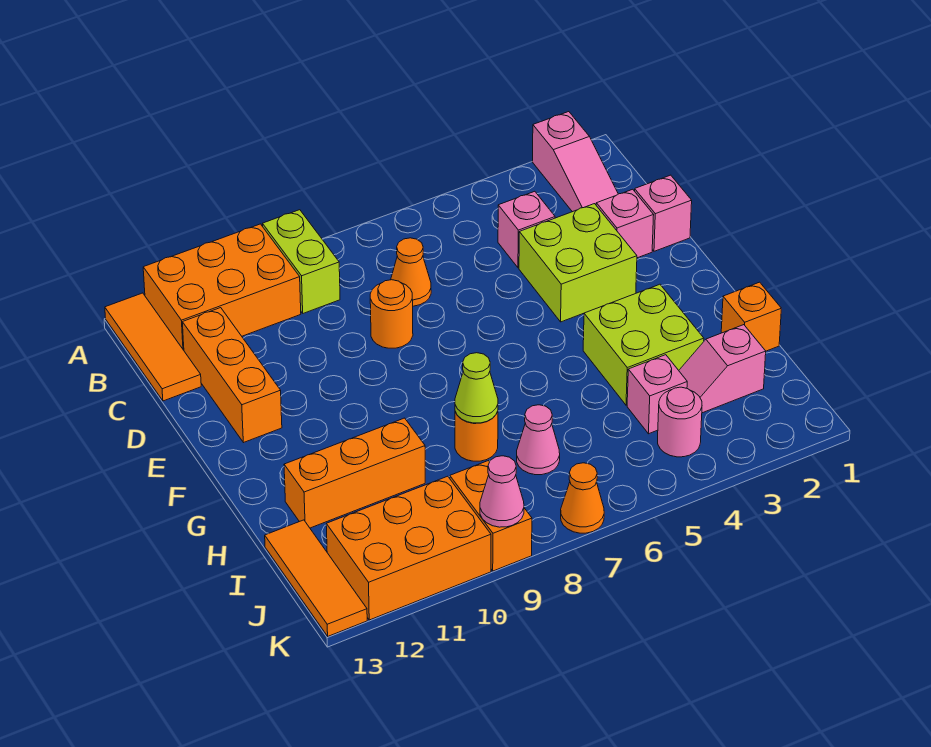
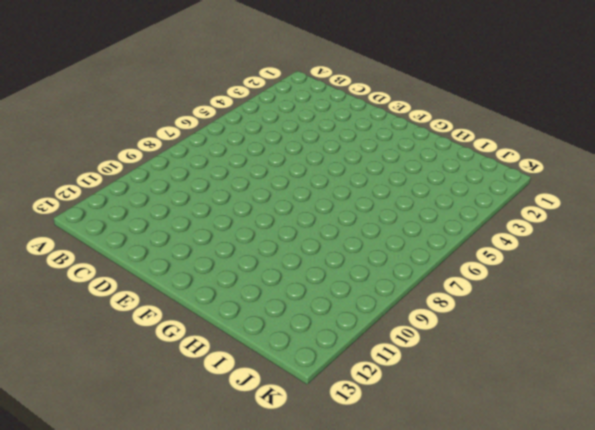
none -> pink slope A2:C2 level 1 top A
none -> lime brick A9:B9 level 1
none -> orange brick A10:B12 level 1

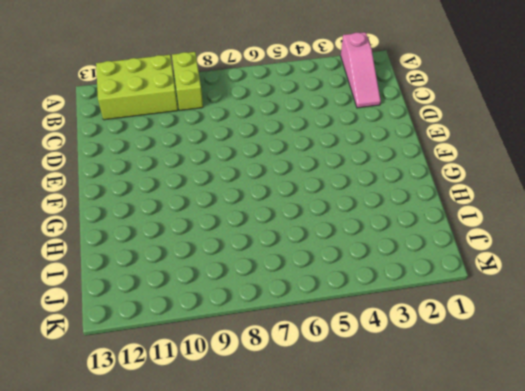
lime brick A10:B12 level 1 -> orange brick A10:B12 level 1
none -> orange tile A13:C13 level 1
none -> pink brick C4 level 1
none -> orange cone C7 level 1

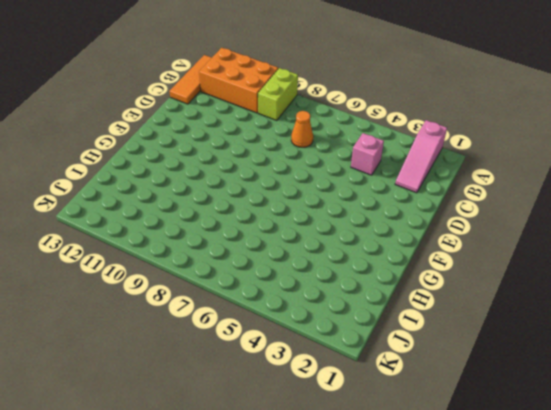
none -> orange brick C12:E12 level 1
none -> pink brick D1 level 1
none -> pink brick D2 level 1

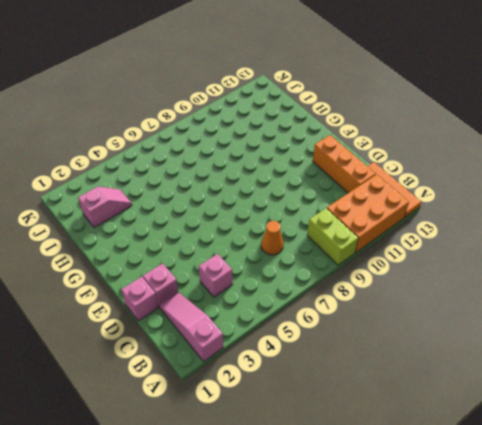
none -> lime brick D3:E4 level 1
none -> orange round brick D8 level 1
none -> lime brick G3:H4 level 1

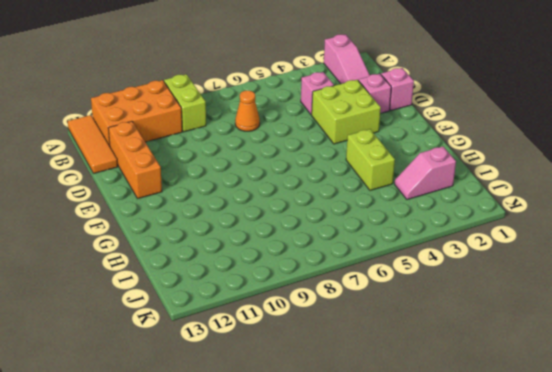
lime brick G4:H4 level 1 -> lime brick G3:H4 level 1
none -> orange round brick D8 level 1
none -> orange brick H1 level 1
none -> orange round brick H8 level 1

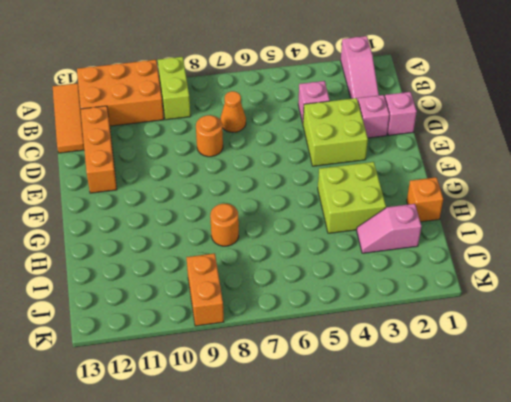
none -> orange brick H10:H12 level 1
none -> pink brick I4 level 1
none -> pink cone I7 level 1

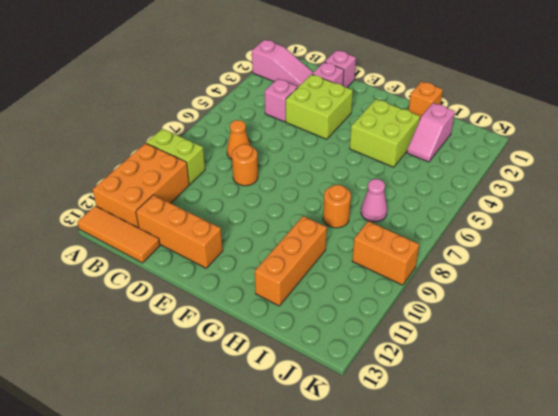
none -> pink brick I4 level 1
none -> orange tile I13:K13 level 1
none -> pink round brick J4 level 1

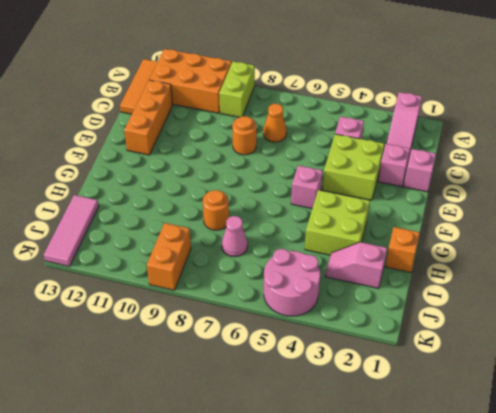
pink brick F5 level 1 -> pink brick I4 level 1
pink tile I13:K13 level 1 -> orange tile I13:K13 level 1
pink round brick J4:K5 level 1 -> pink round brick J4 level 1
none -> orange brick H10:H12 level 1
none -> orange brick J10:K12 level 1
none -> orange cone K7 level 1

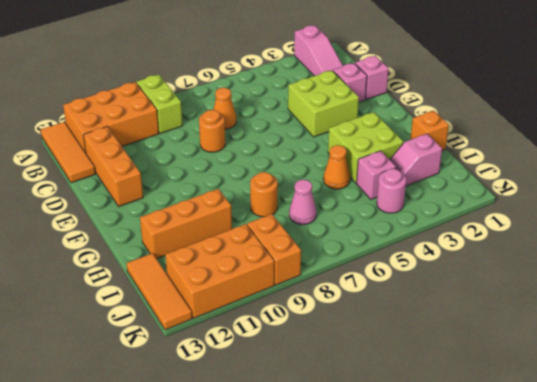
orange cone H5 level 1 -> orange cone K7 level 1
none -> pink brick C4 level 1
none -> lime cone H8 level 2
none -> pink cone K9 level 2

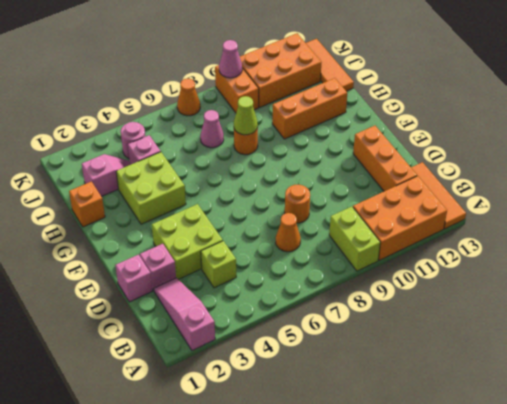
lime brick C4 level 1 -> pink brick C4 level 1

